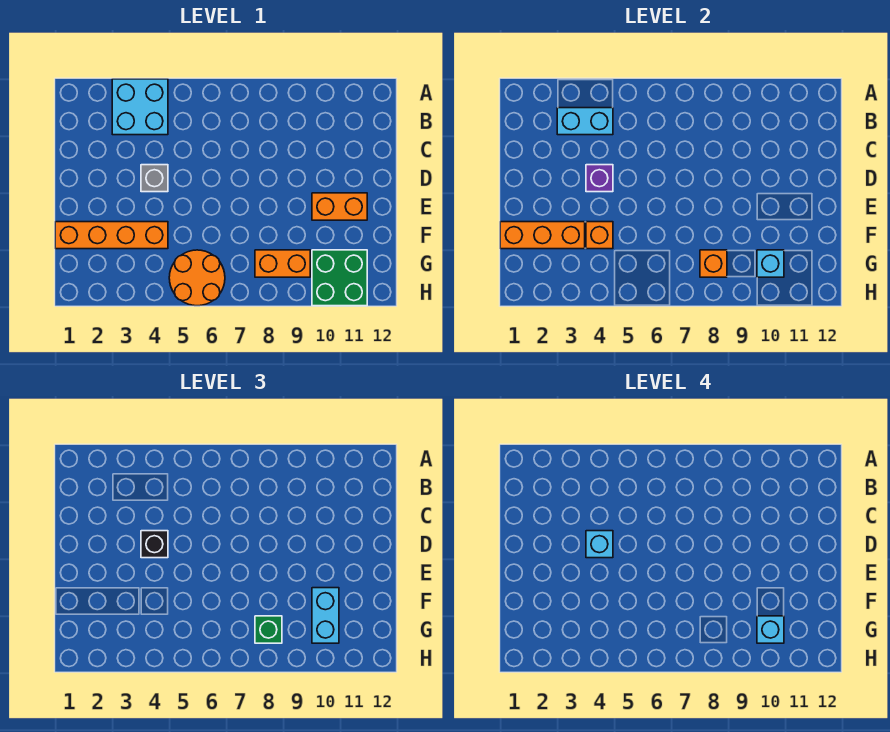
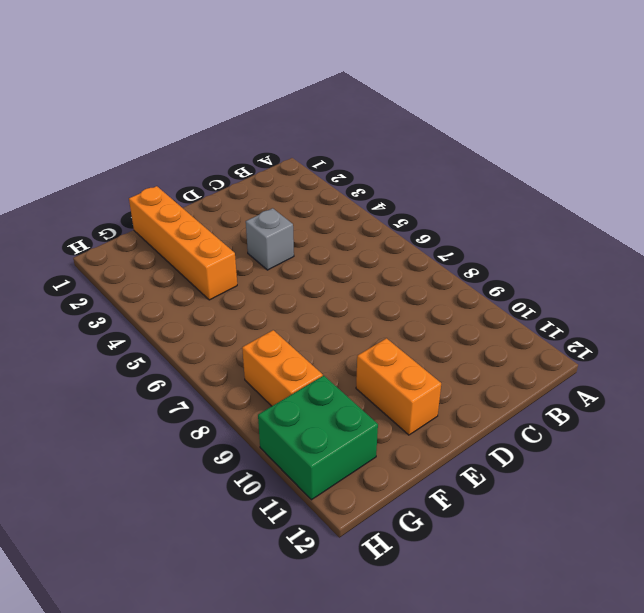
none -> cyan brick A3:B4 level 1
none -> orange round brick G5:H6 level 1
none -> cyan brick B3:B4 level 2

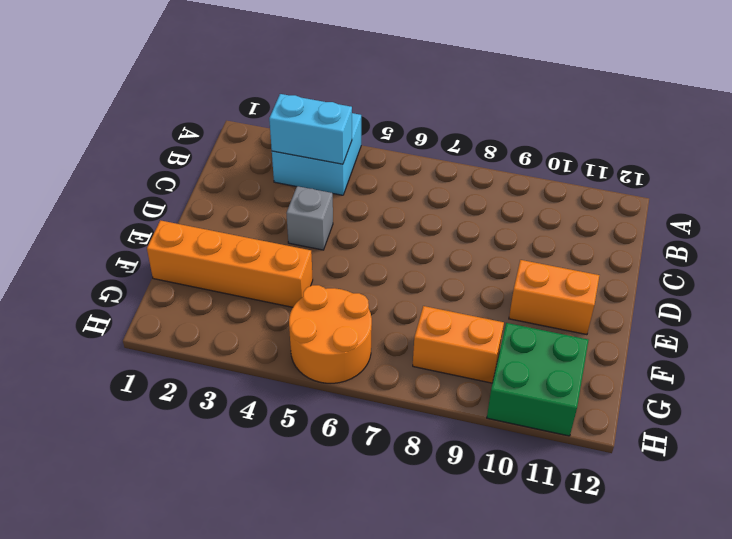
none -> purple brick D4 level 2
none -> orange brick F1:F3 level 2
none -> orange brick F4 level 2

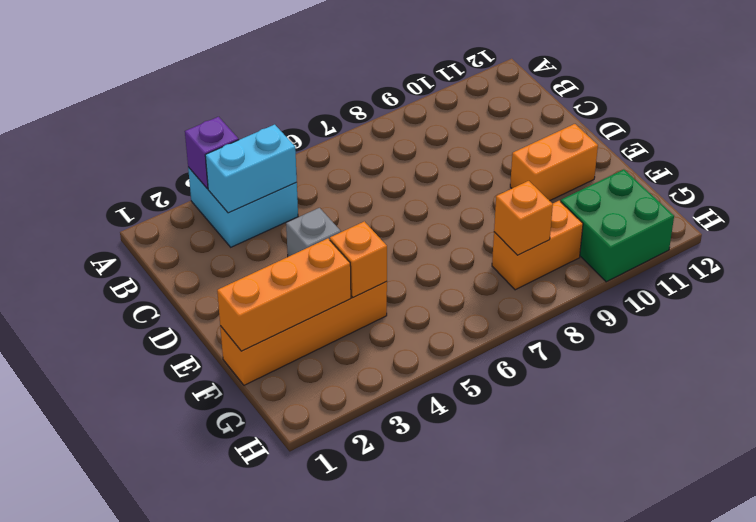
purple brick A3 level 2 -> purple brick D4 level 2
none -> orange round brick G5:H6 level 1
none -> cyan brick G10 level 2
none -> black brick D4 level 3

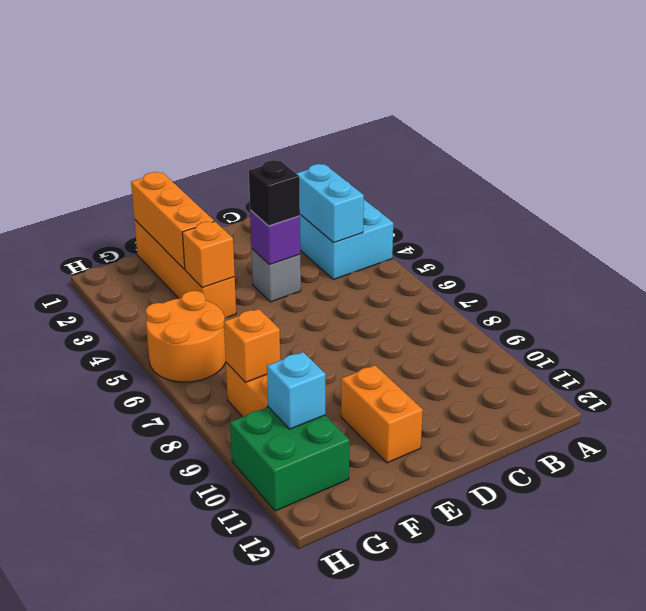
none -> cyan brick F10:G10 level 3
none -> green brick G8 level 3
none -> cyan brick D4 level 4

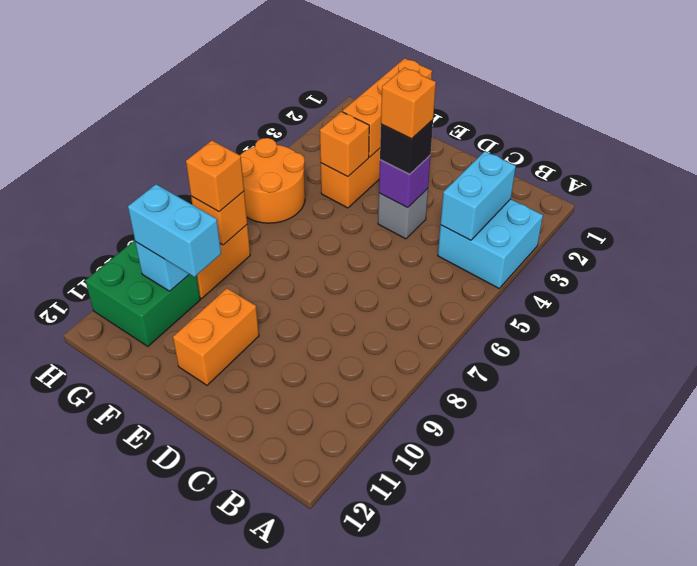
orange brick D4 level 4 -> cyan brick D4 level 4
orange brick G8 level 3 -> green brick G8 level 3
none -> cyan brick G10 level 4

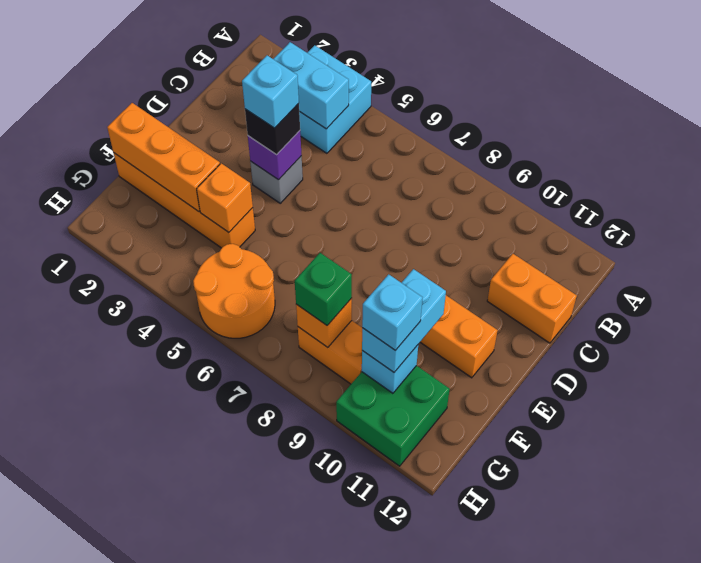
orange brick C11:C12 level 1 -> none

